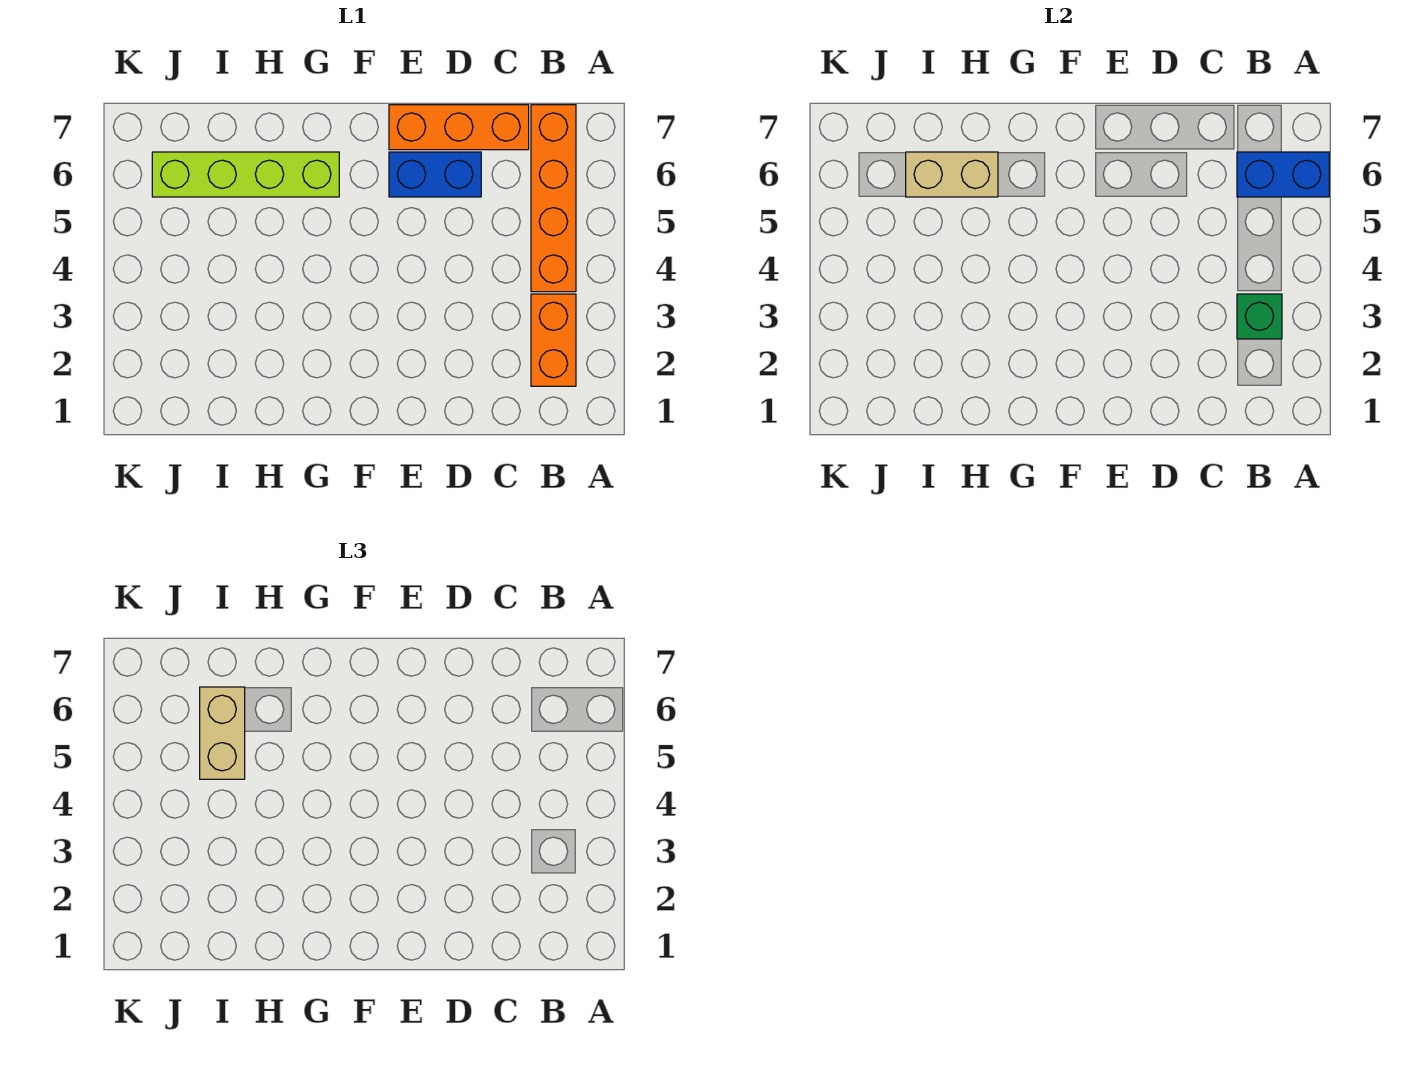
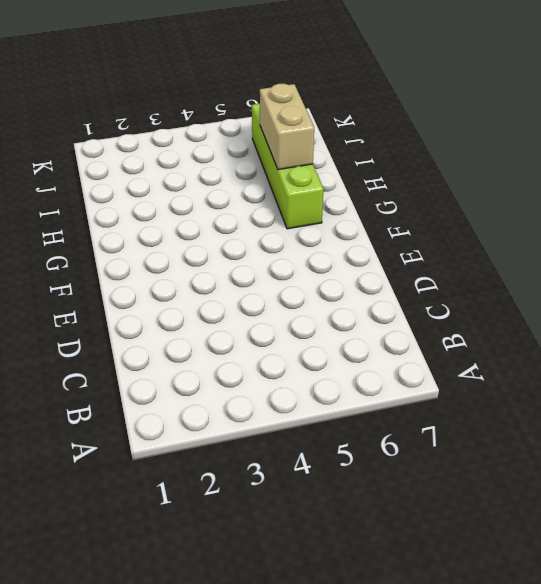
none -> orange brick B2:B3 level 1
none -> orange brick B4:B7 level 1

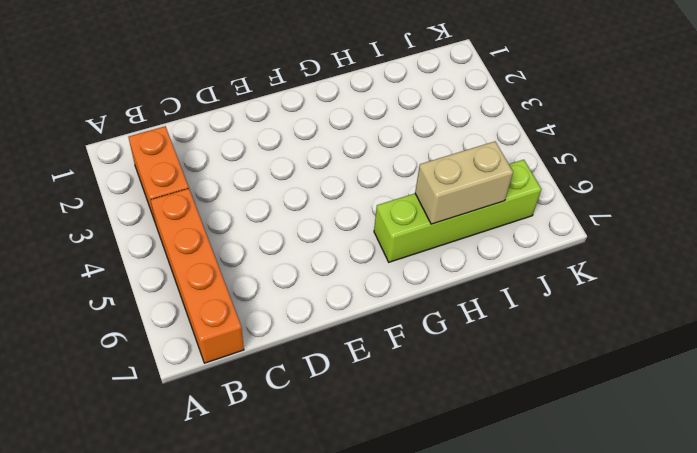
none -> orange brick C7:E7 level 1
none -> blue brick D6:E6 level 1

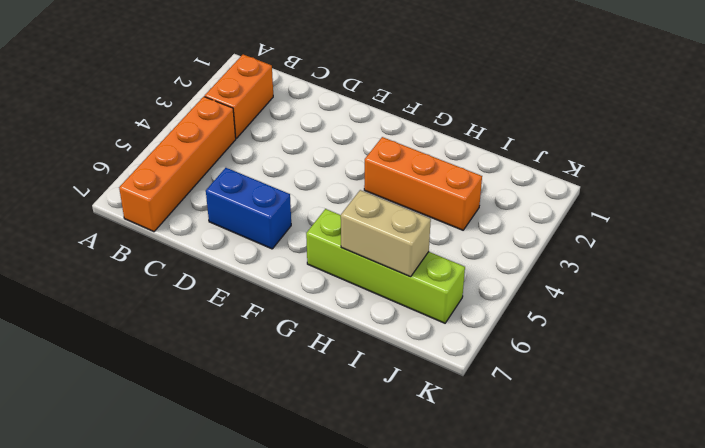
orange brick G3:I3 level 1 -> orange brick C7:E7 level 1
none -> blue brick A6:B6 level 2
none -> green brick B3 level 2

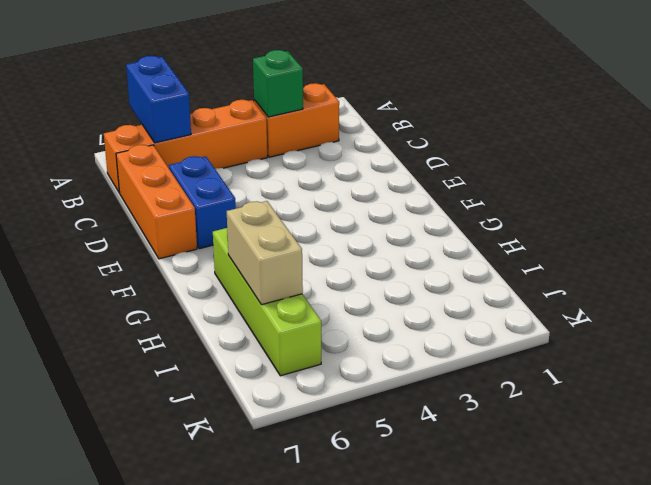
none -> tan brick I5:I6 level 3

